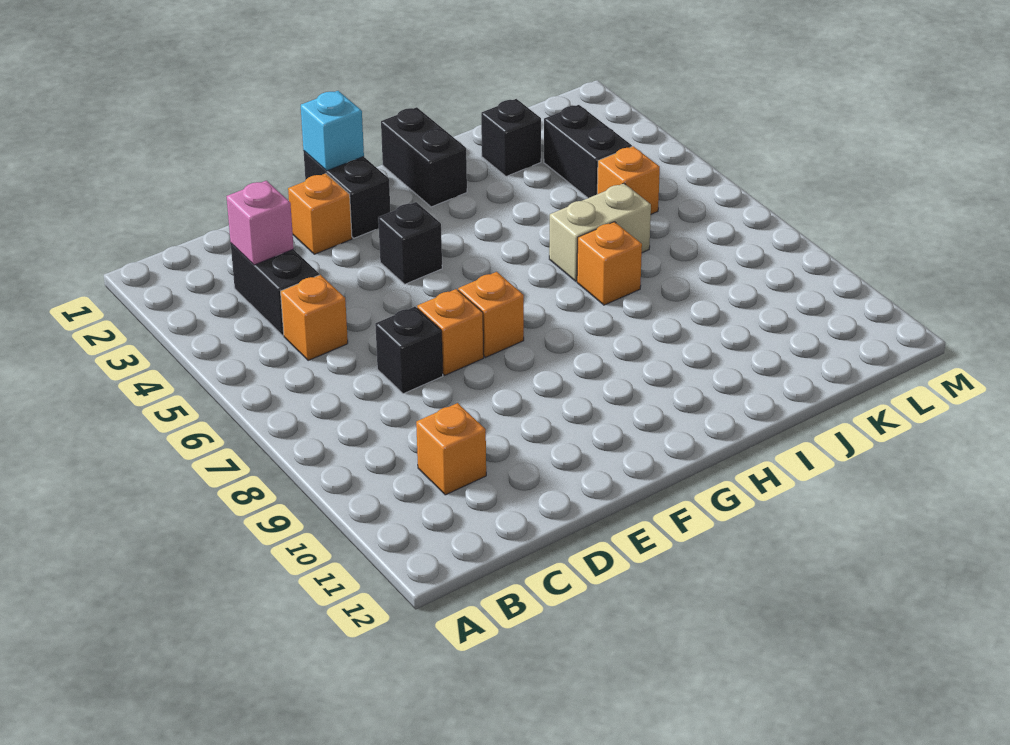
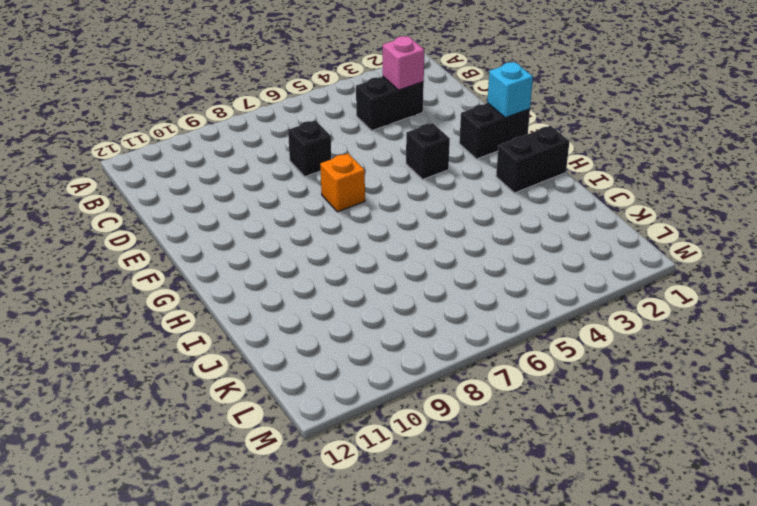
none -> orange brick C5 level 1
none -> orange brick C10 level 1
none -> orange brick E2 level 1

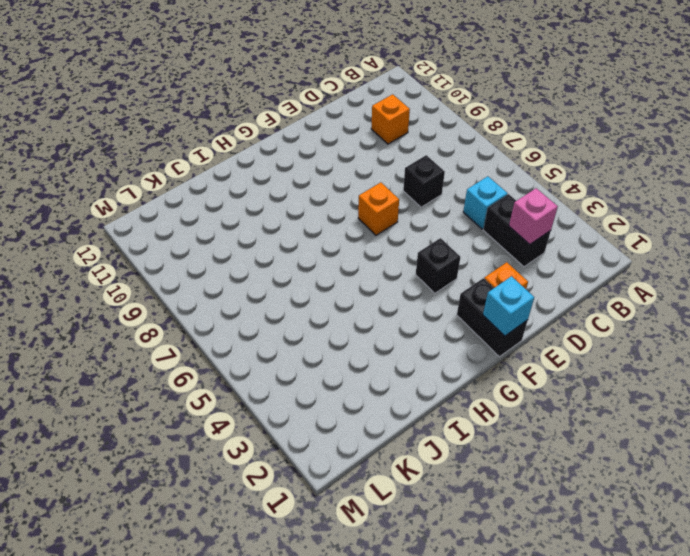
cyan brick C5 level 1 -> orange brick C5 level 1
none -> orange brick E7 level 1
none -> black brick H1:H2 level 1
none -> tan brick I6:J6 level 1

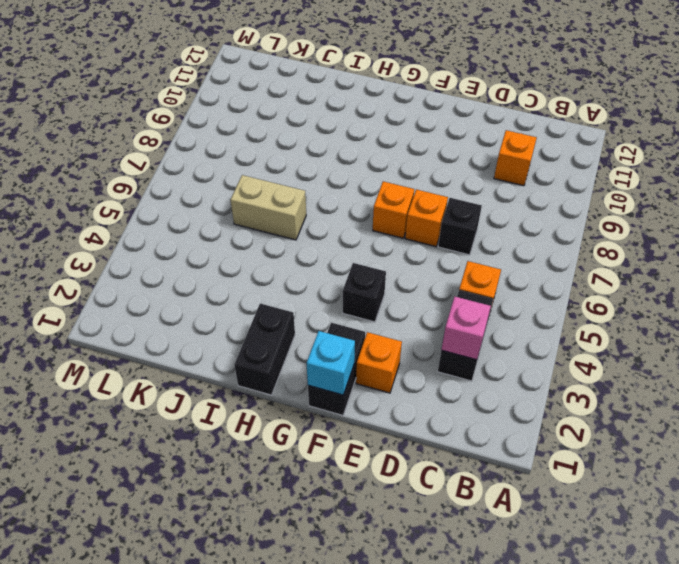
none -> orange brick I7 level 1
none -> black brick J2 level 1
none -> black brick K3:K4 level 1

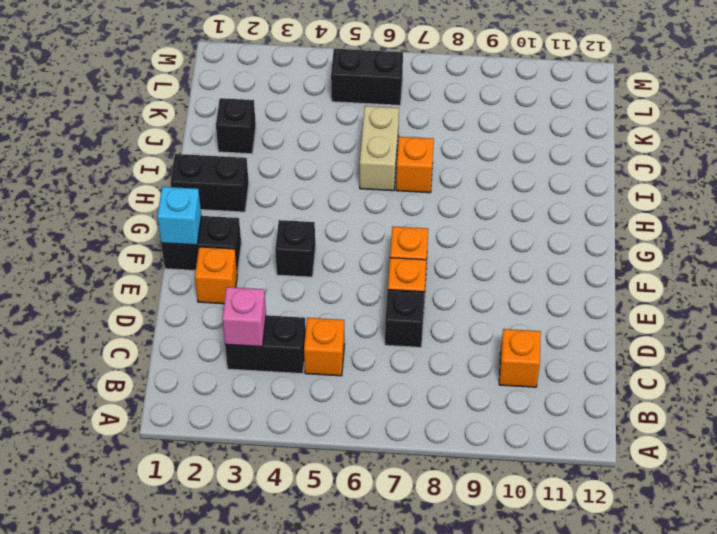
black brick L5:L6 level 1 -> black brick K3:K4 level 1
none -> orange brick K5 level 1

